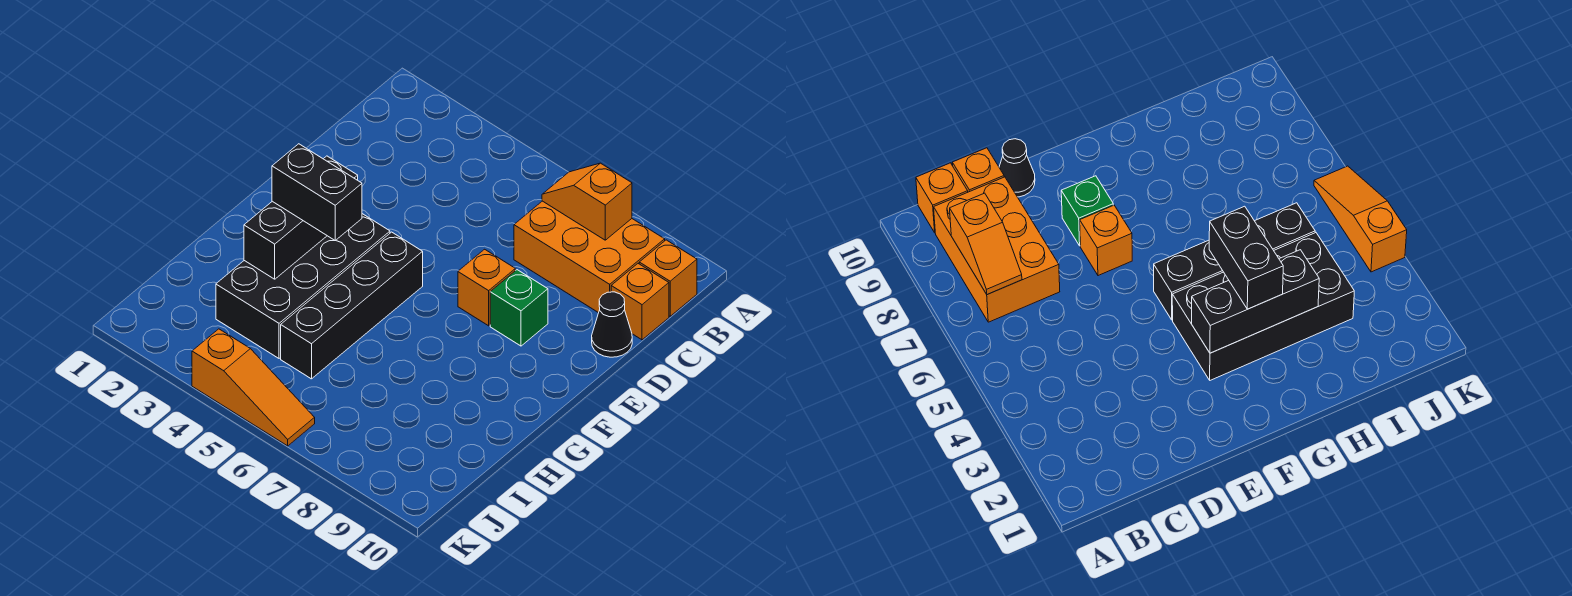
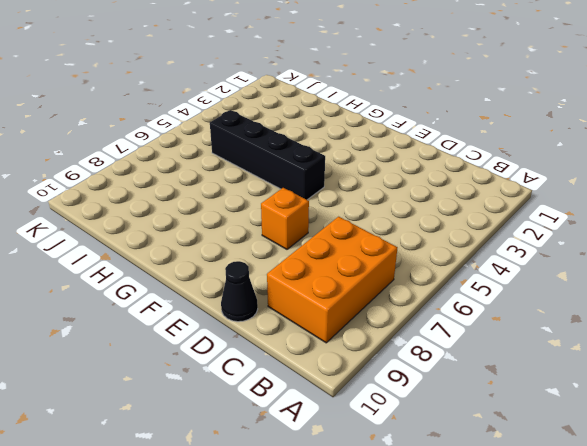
none -> orange brick B10 level 1
none -> orange brick C10 level 1
none -> green brick E8 level 1

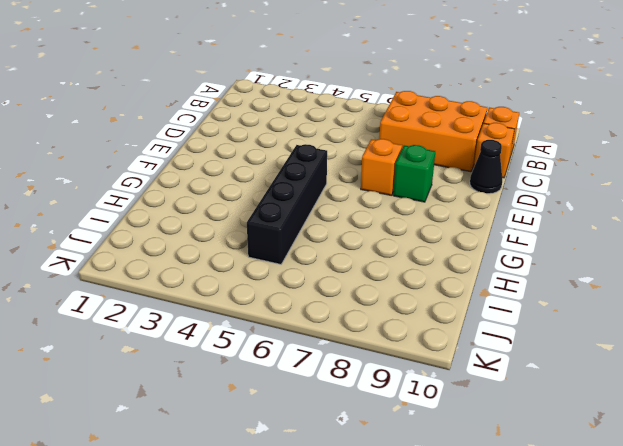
none -> black brick F3:I4 level 1
none -> orange slope K4:K6 level 1 top 4
none -> orange slope B7:B8 level 2 top 8

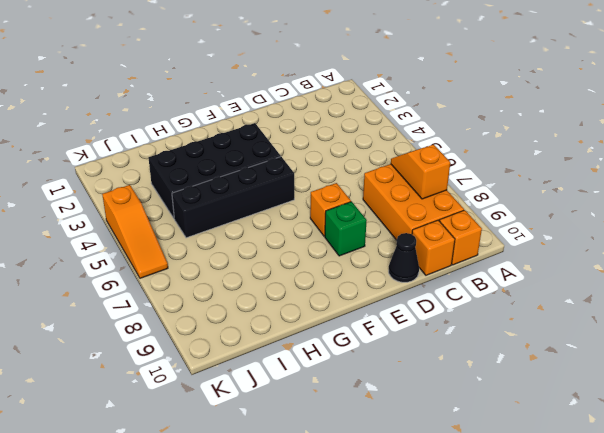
none -> black brick F3:H3 level 2
none -> black brick G3:G4 level 3

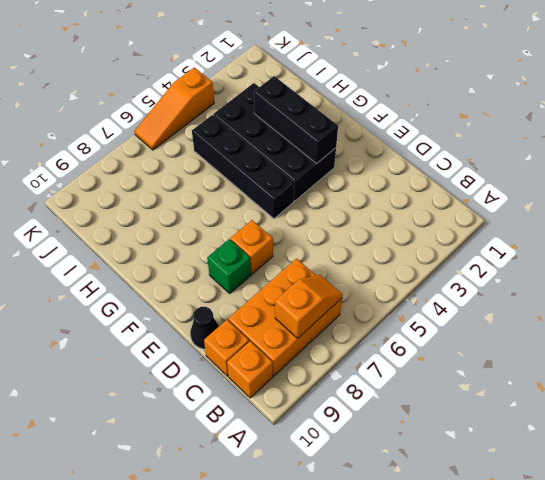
none -> black brick G3:G4 level 3

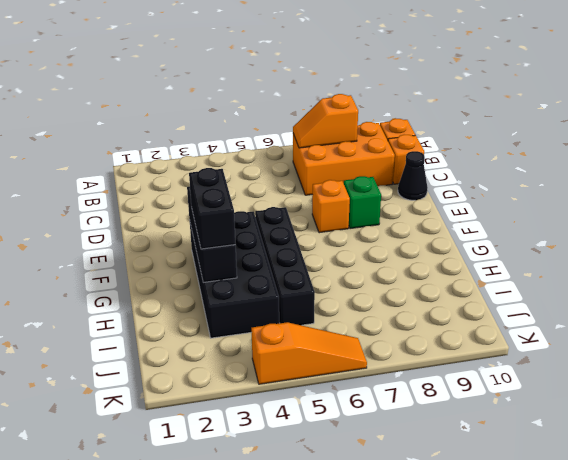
black brick G3:H3 level 3 -> black brick G3:G4 level 3

